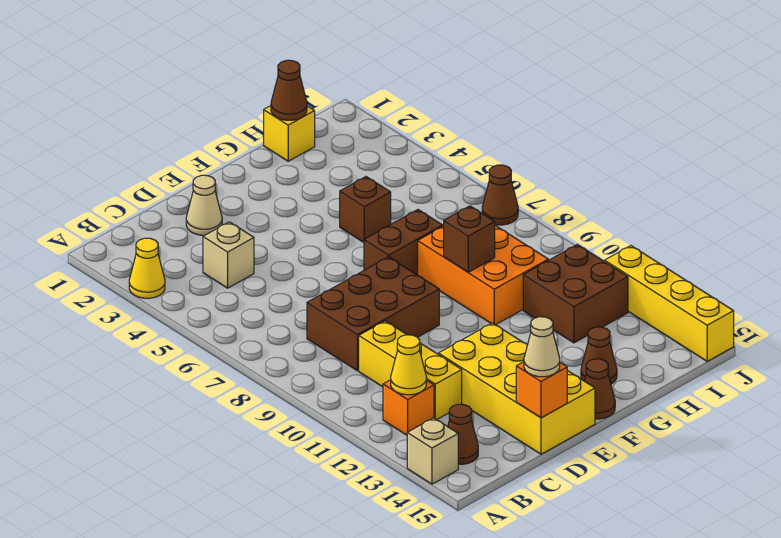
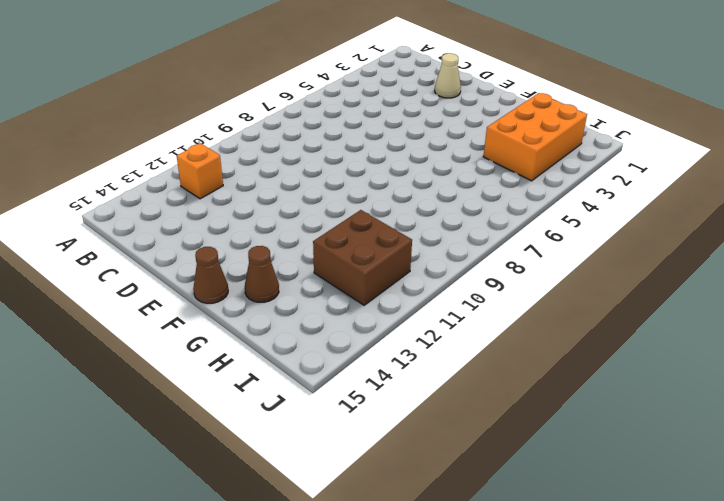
orange brick H2:I4 level 1 -> orange brick G8:H10 level 1
none -> yellow cone A3 level 1
none -> tan brick A14 level 1
none -> brown cone B14 level 1

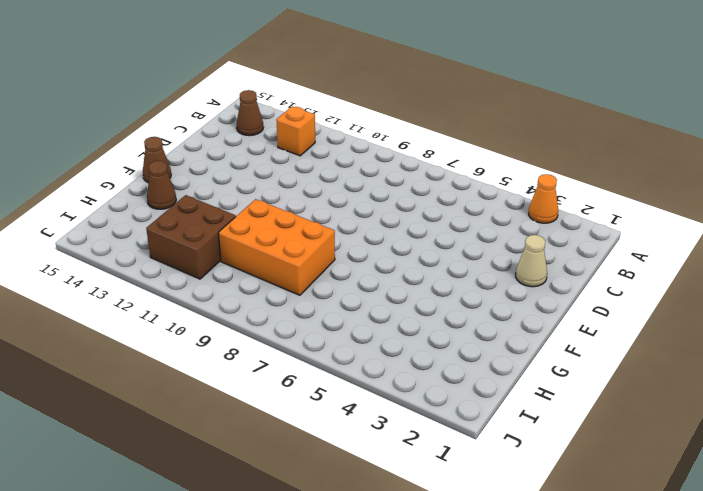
orange cone A3 level 1 -> yellow cone A3 level 1
none -> tan brick A14 level 1
none -> tan brick C4 level 1
none -> brown brick C8:E9 level 1

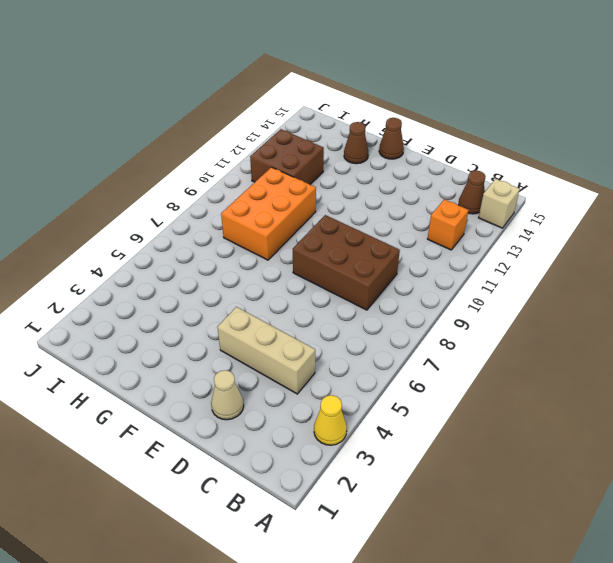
tan brick C4:E4 level 1 -> tan brick C4 level 1
none -> yellow brick C10:C12 level 1
none -> yellow brick D12:E15 level 1
none -> brown brick F7:G7 level 1

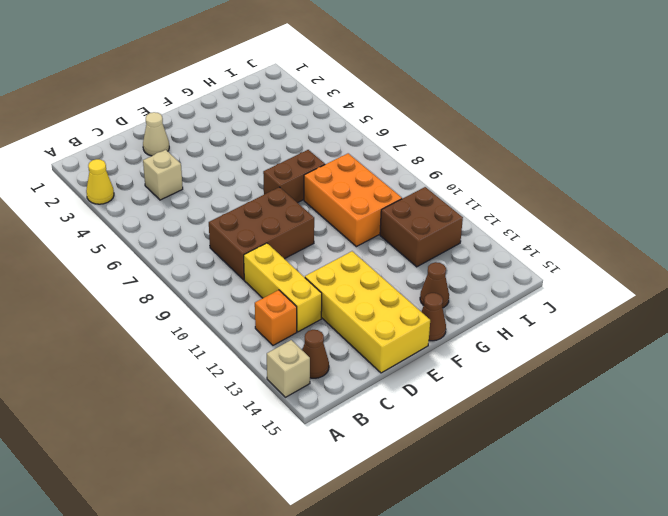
none -> brown brick G5 level 1
none -> yellow brick H1 level 1
none -> brown cone J7 level 1

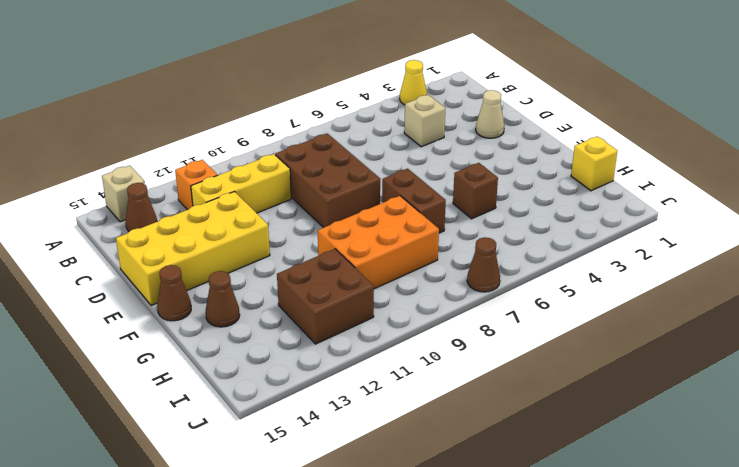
none -> yellow brick J12:J15 level 1
none -> yellow cone B12 level 2
none -> orange brick D15 level 2

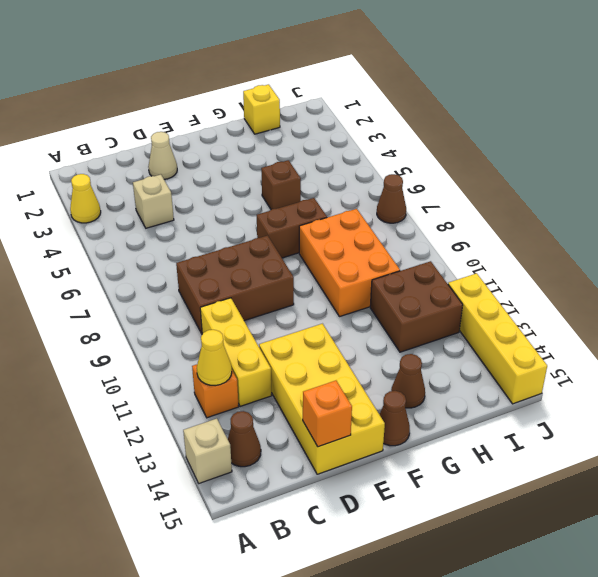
none -> brown brick G9 level 2
none -> brown cone H1 level 2
none -> tan cone D15 level 3

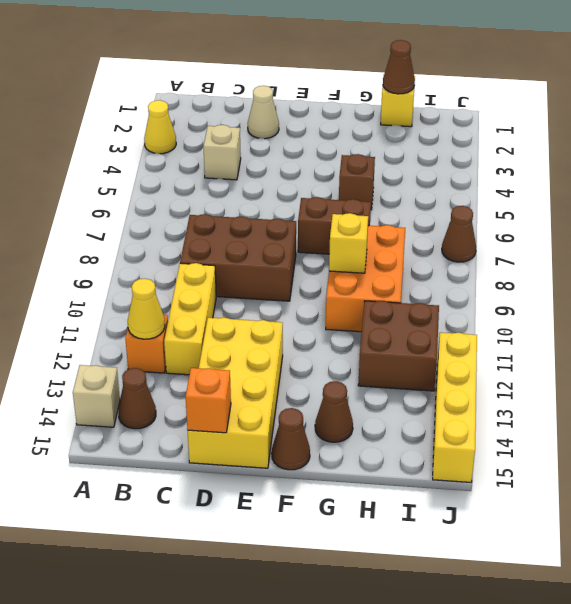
yellow brick G9 level 2 -> brown brick G9 level 2
none -> tan cone D15 level 3

